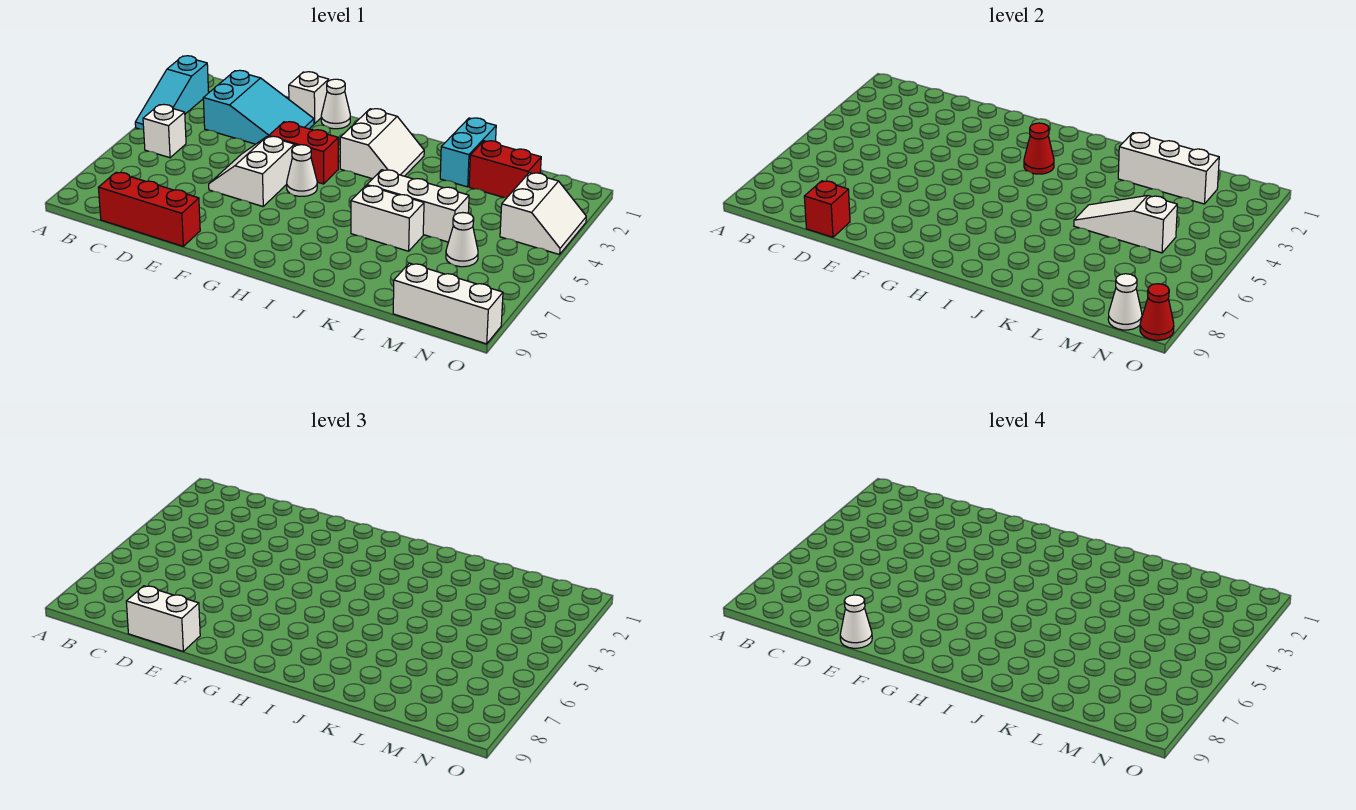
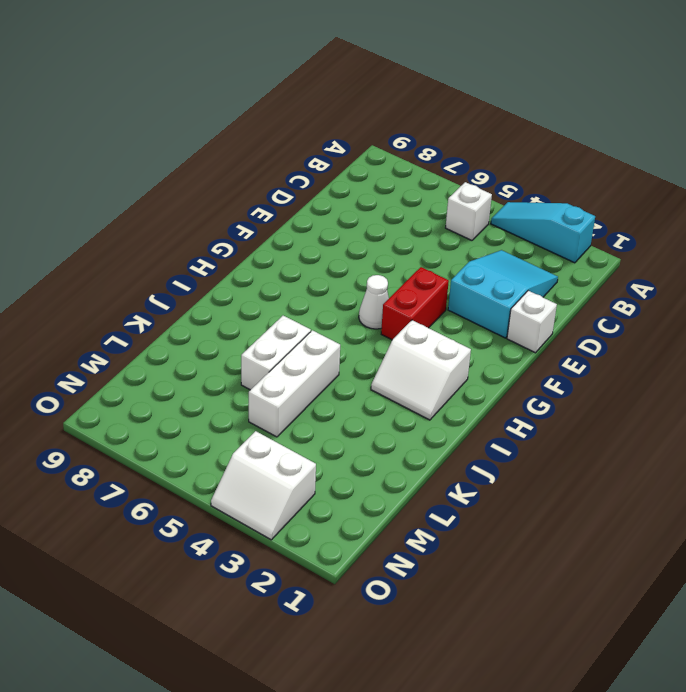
cyan slope C2:E3 level 1 top E -> cyan slope C2:E3 level 1 top C
none -> red brick C9:E9 level 1
none -> white slope E5:F6 level 1 top F
none -> white cone F1 level 1

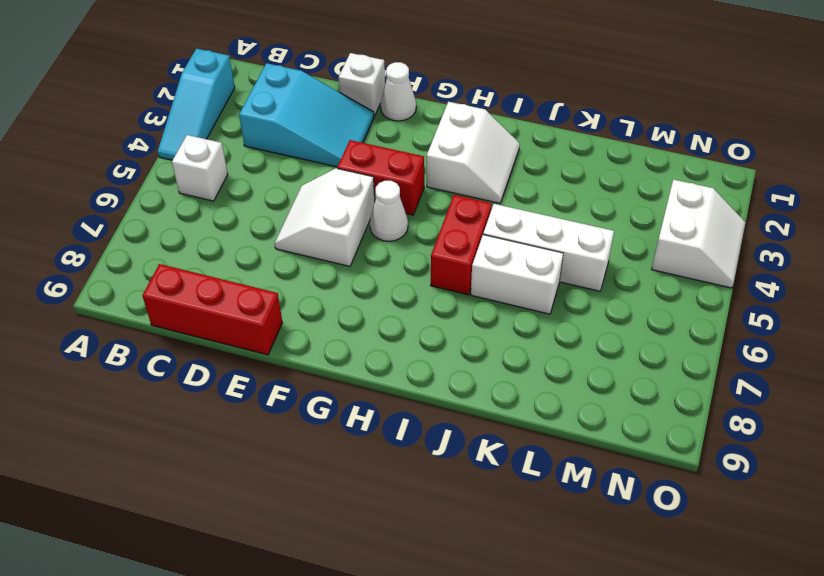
red brick I5:I6 level 1 -> red brick L2:M2 level 1
none -> cyan brick K1:K2 level 1
none -> white cone M6 level 1
none -> white brick M9:O9 level 1

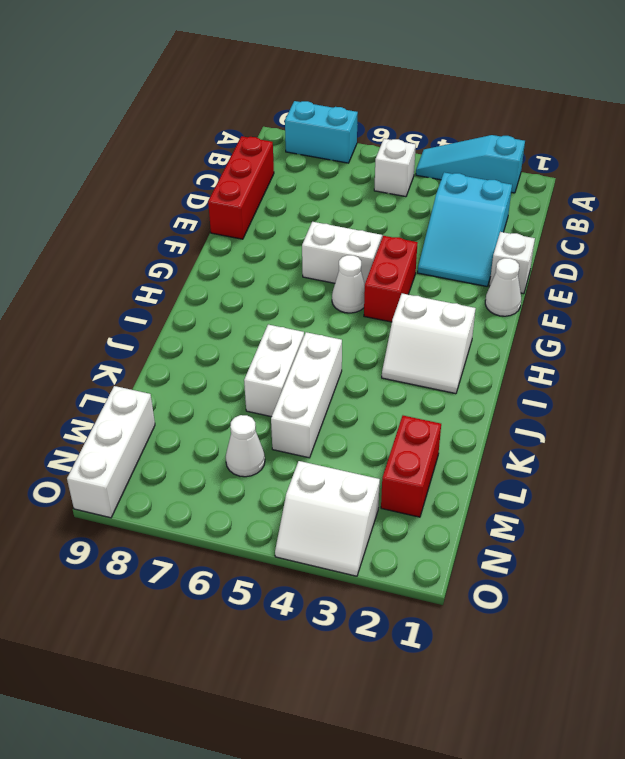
cyan brick A7:A8 level 1 -> cyan brick K1:K2 level 1
none -> red brick D9 level 2
none -> red cone H3 level 2
none -> white brick K2:M2 level 2

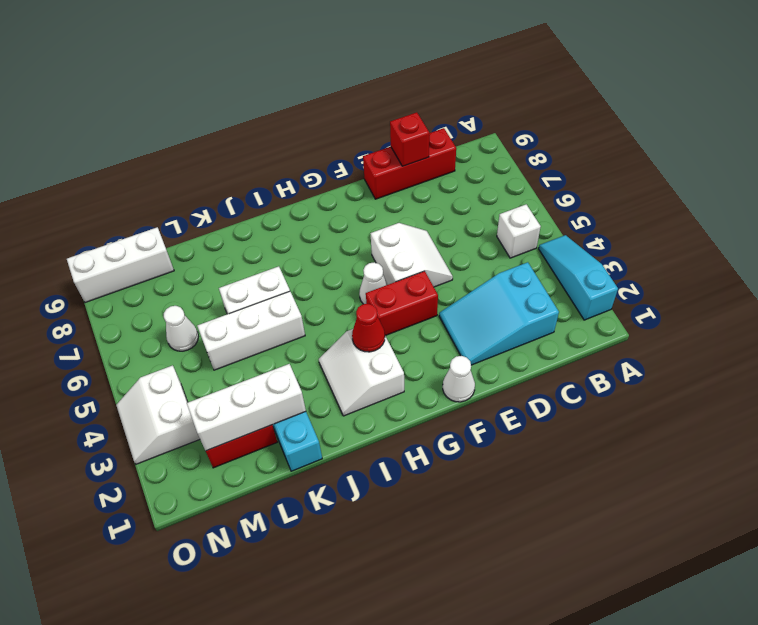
none -> white brick E1 level 1
none -> white slope K5:M5 level 2 top M
none -> white cone N9 level 2

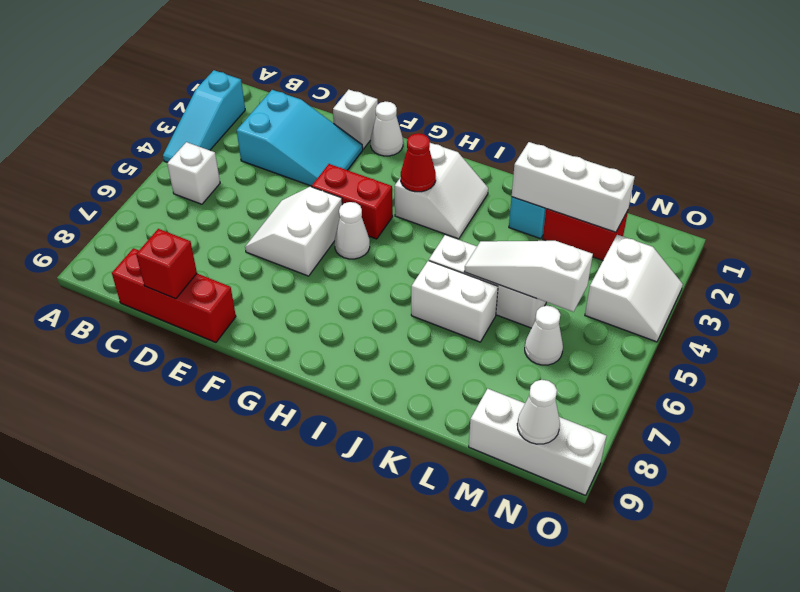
none -> red cone O9 level 2
none -> white brick D9:E9 level 3
none -> white cone E9 level 4

